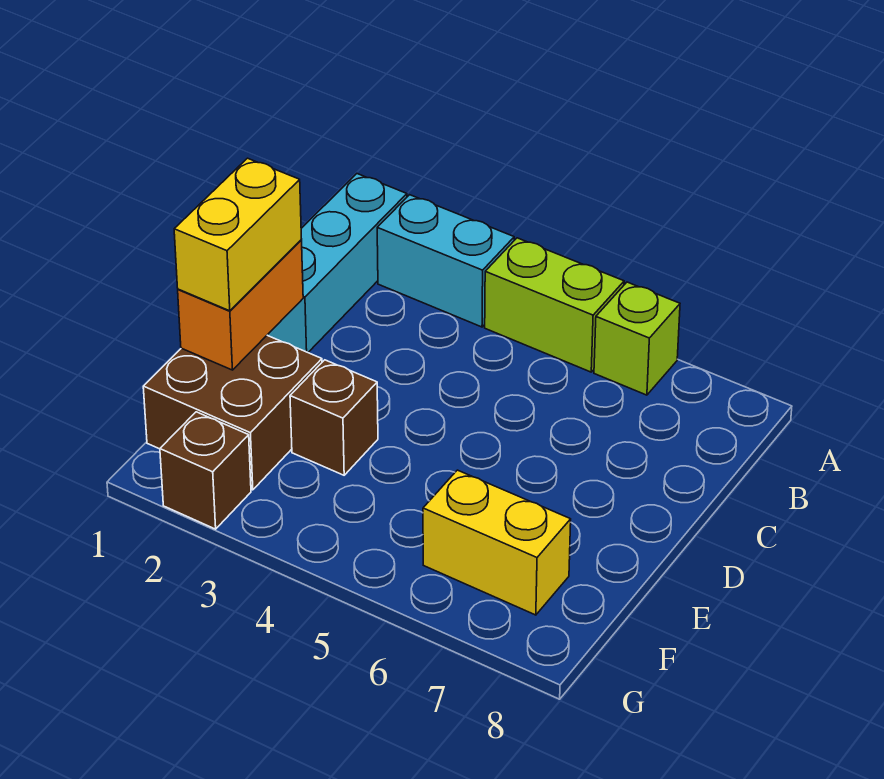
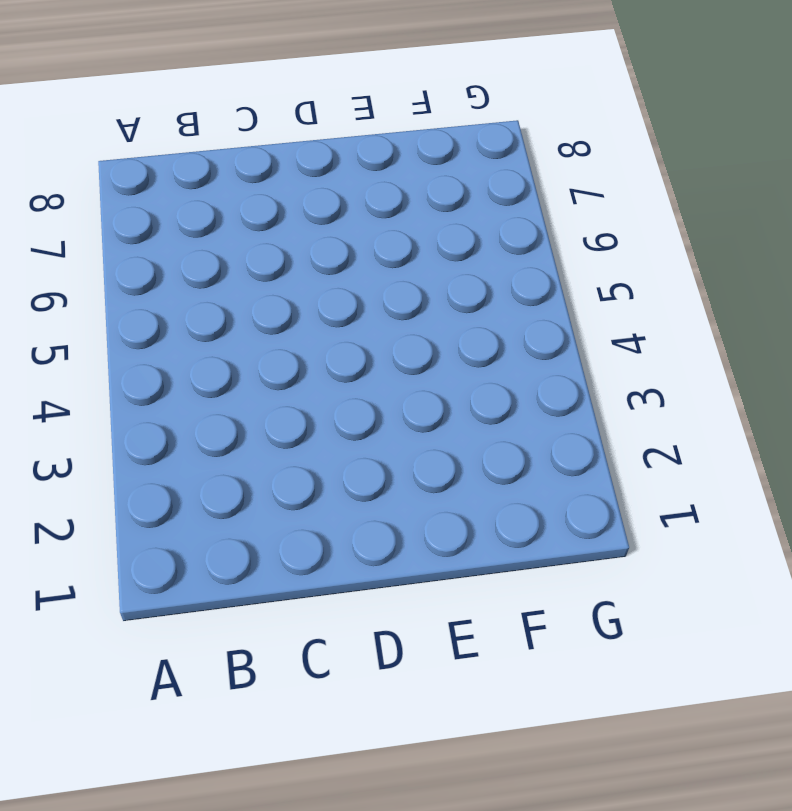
none -> cyan brick A1:C1 level 1
none -> cyan brick A2:A3 level 1

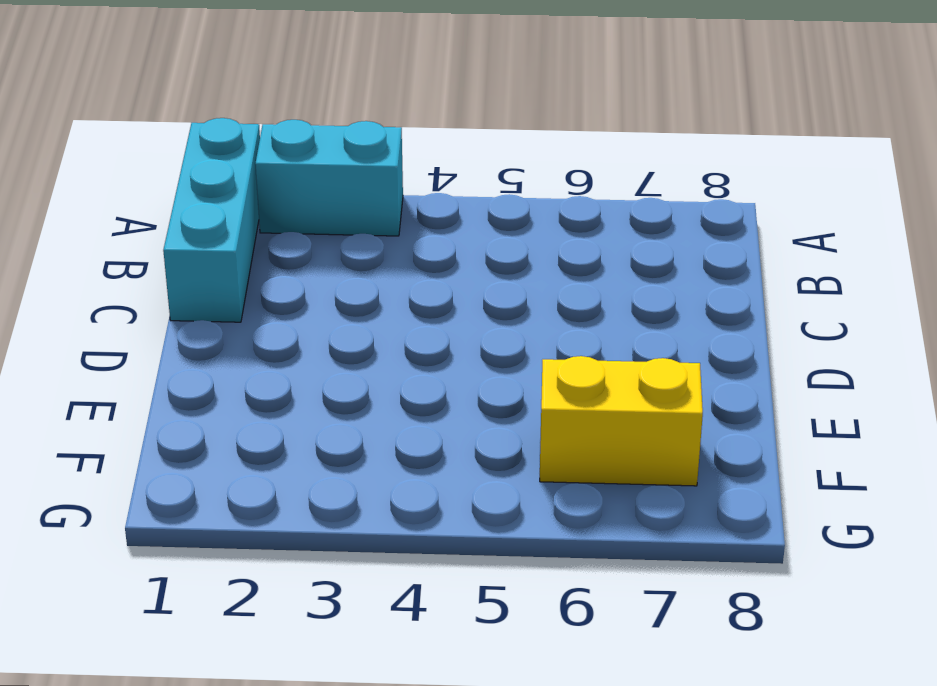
none -> lime brick A4:A5 level 1
none -> lime brick A6 level 1

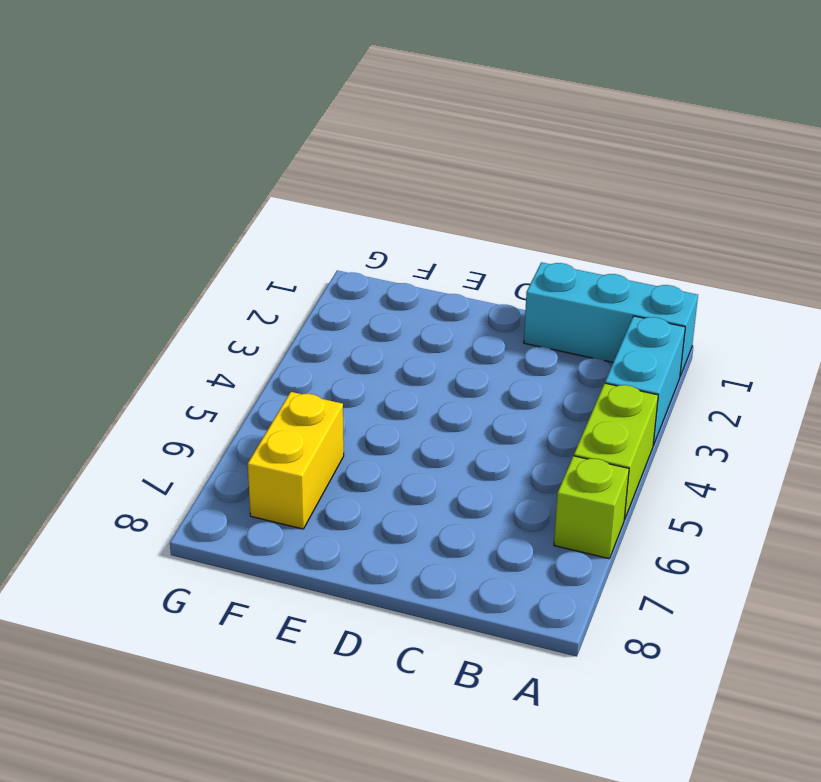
none -> brown brick E1:F2 level 1
none -> brown brick E3 level 1

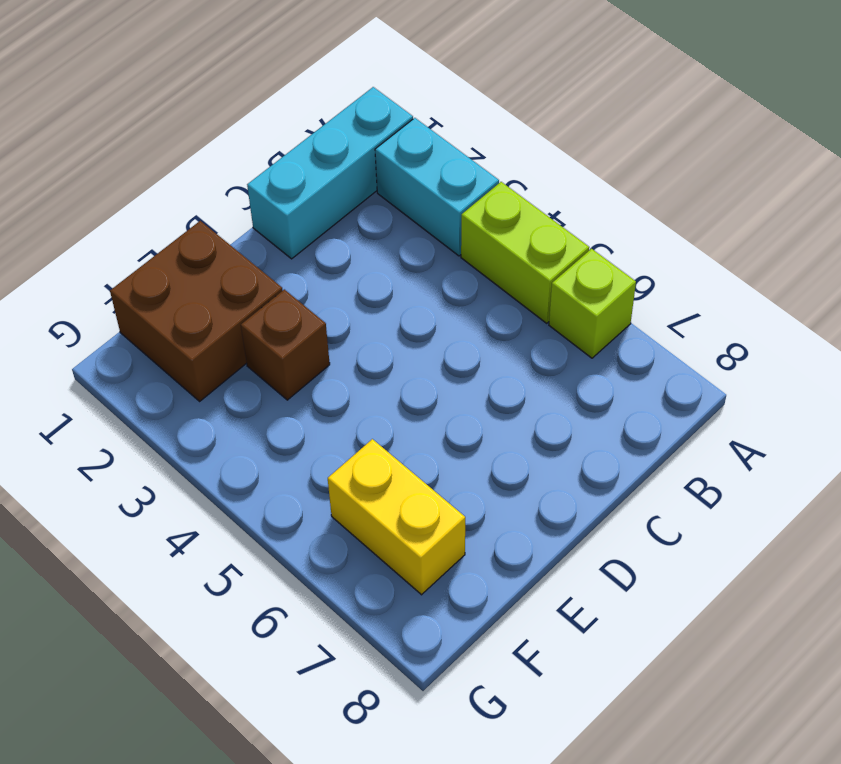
none -> brown brick G2 level 1
none -> orange brick D1:E1 level 2

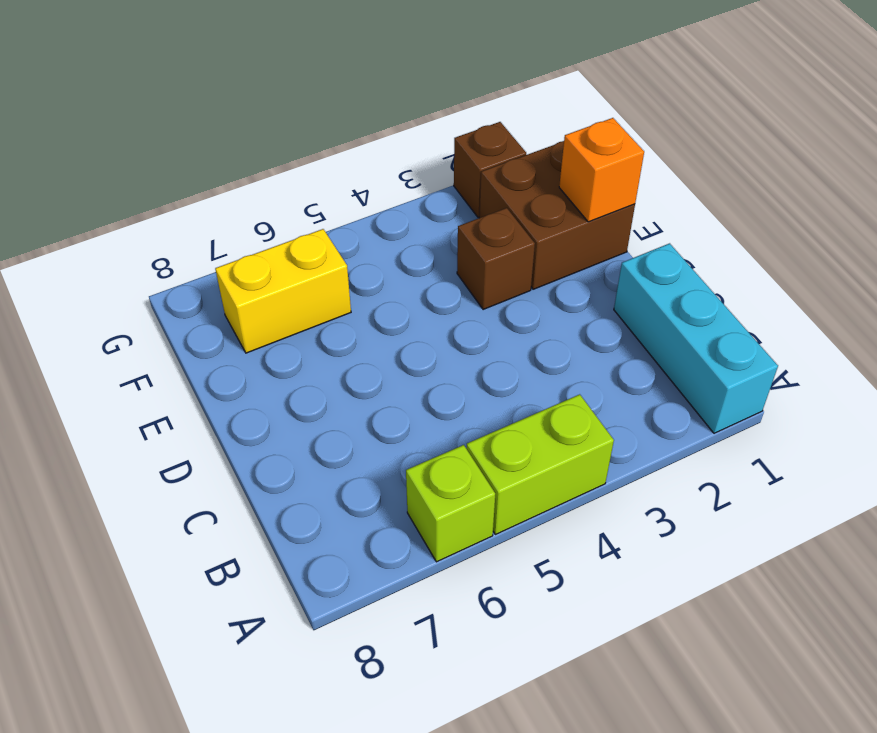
orange brick E1 level 2 -> orange brick D1:E1 level 2
none -> cyan brick A2:A3 level 1
none -> yellow brick D1:E1 level 3

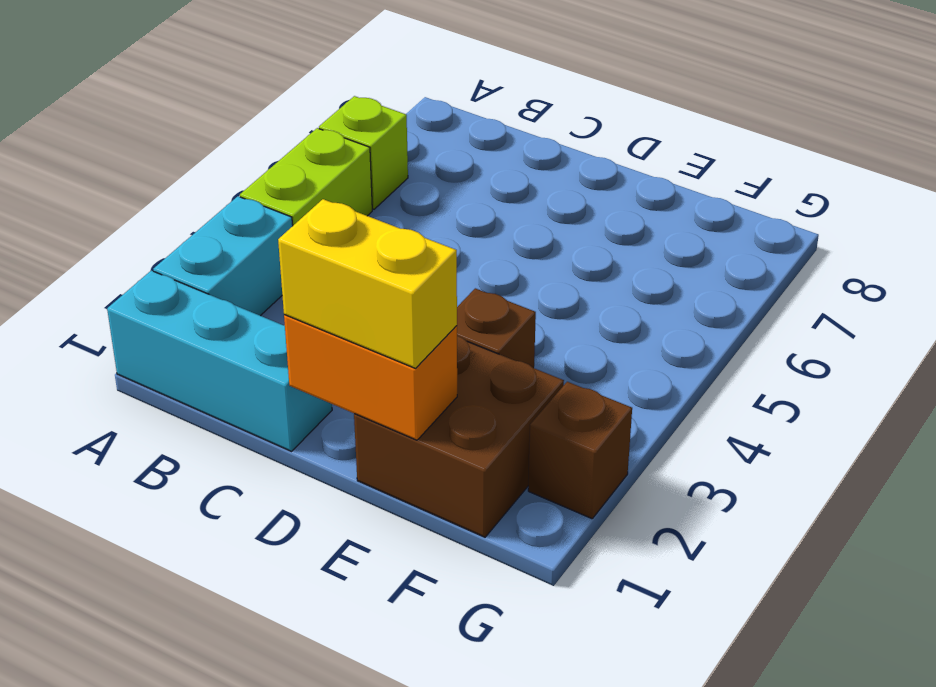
none -> yellow brick F6:F7 level 1

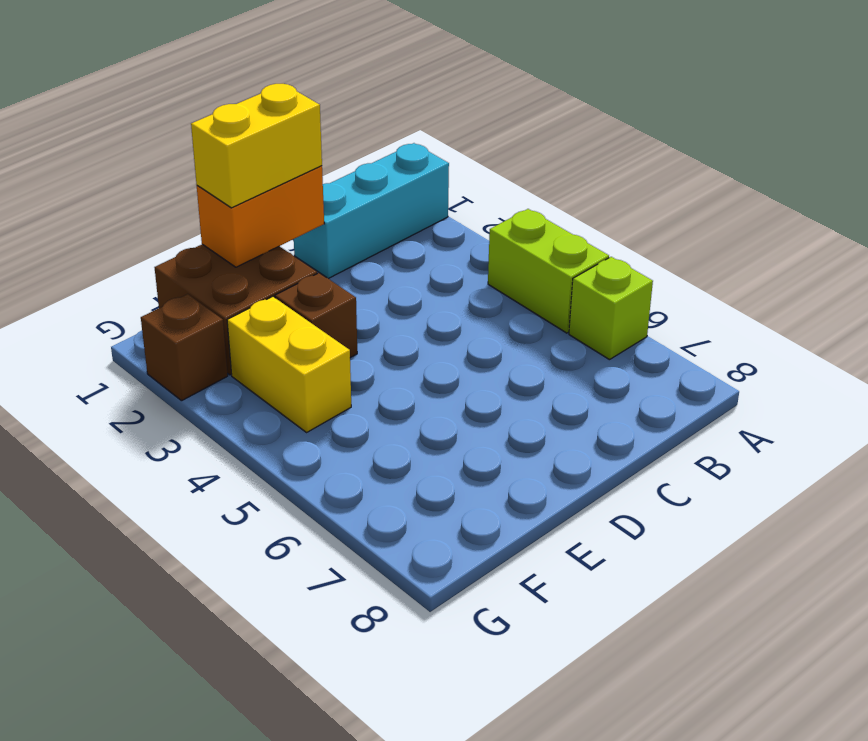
yellow brick F3:F4 level 1 -> yellow brick F6:F7 level 1
none -> cyan brick A2:A3 level 1

